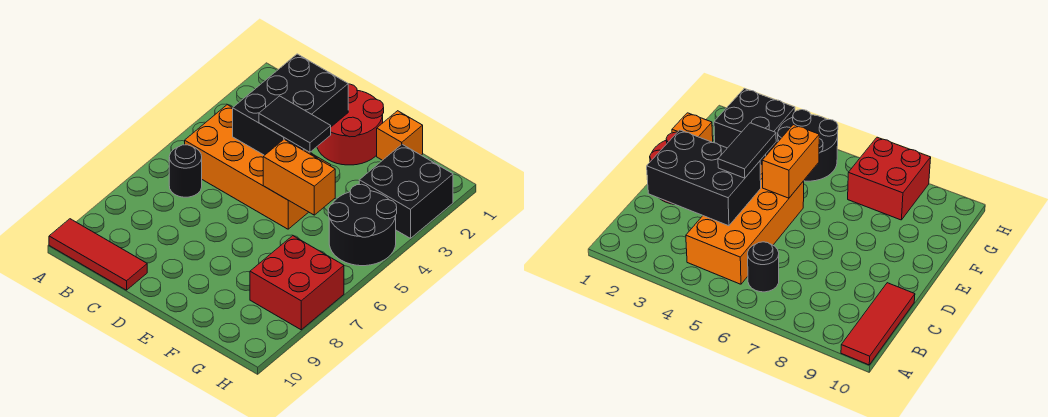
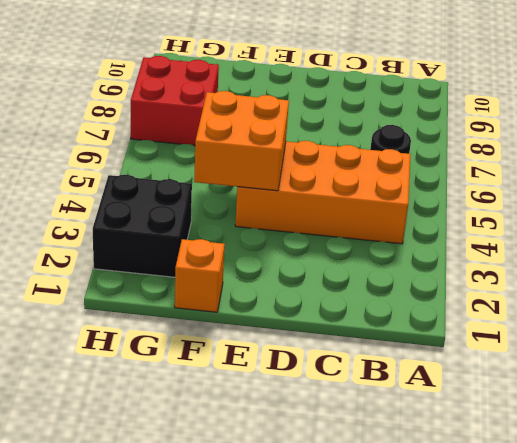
orange brick E4:F5 level 2 -> orange brick E5:F5 level 2
none -> red tile A10:C10 level 1
none -> red round brick D1:E2 level 1

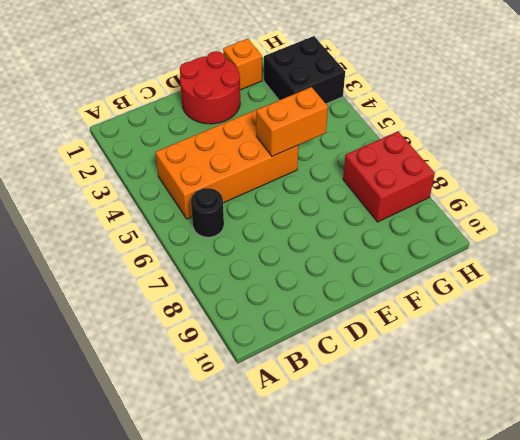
none -> red tile A10:C10 level 1
none -> black round brick G4:H5 level 1

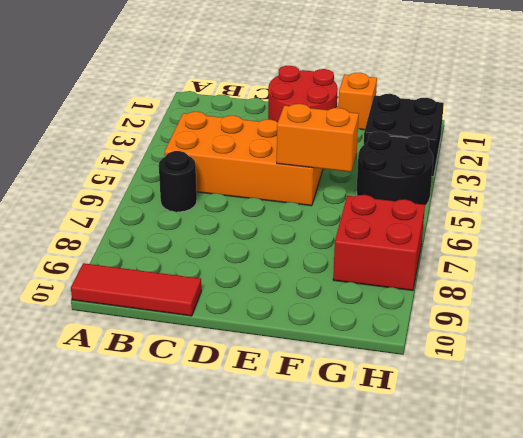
none -> black brick C2:D4 level 2
none -> black tile D4:E4 level 3

